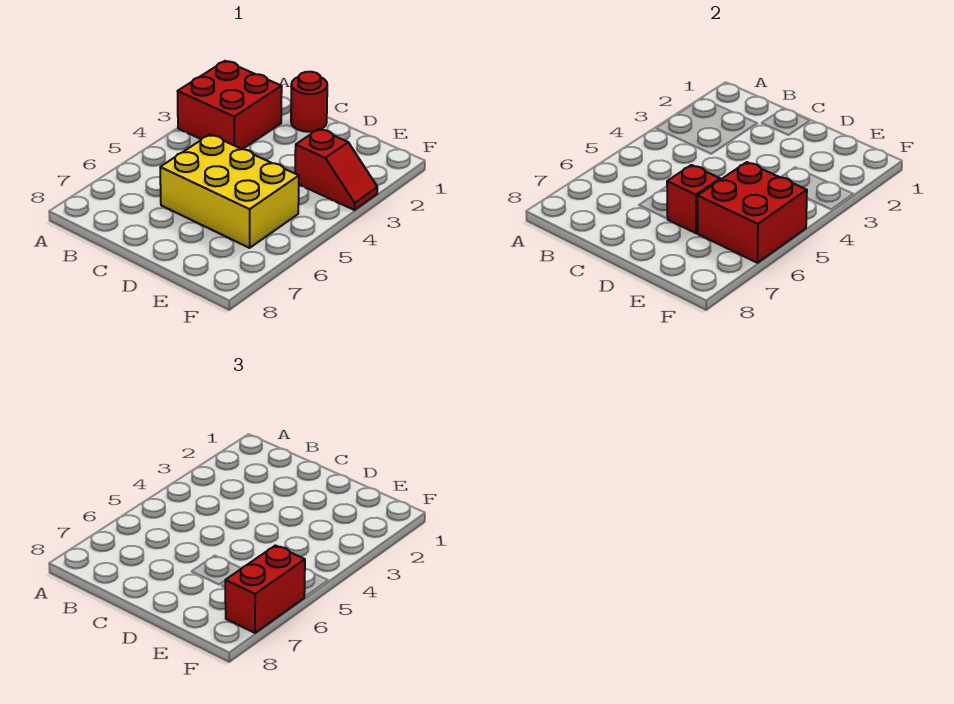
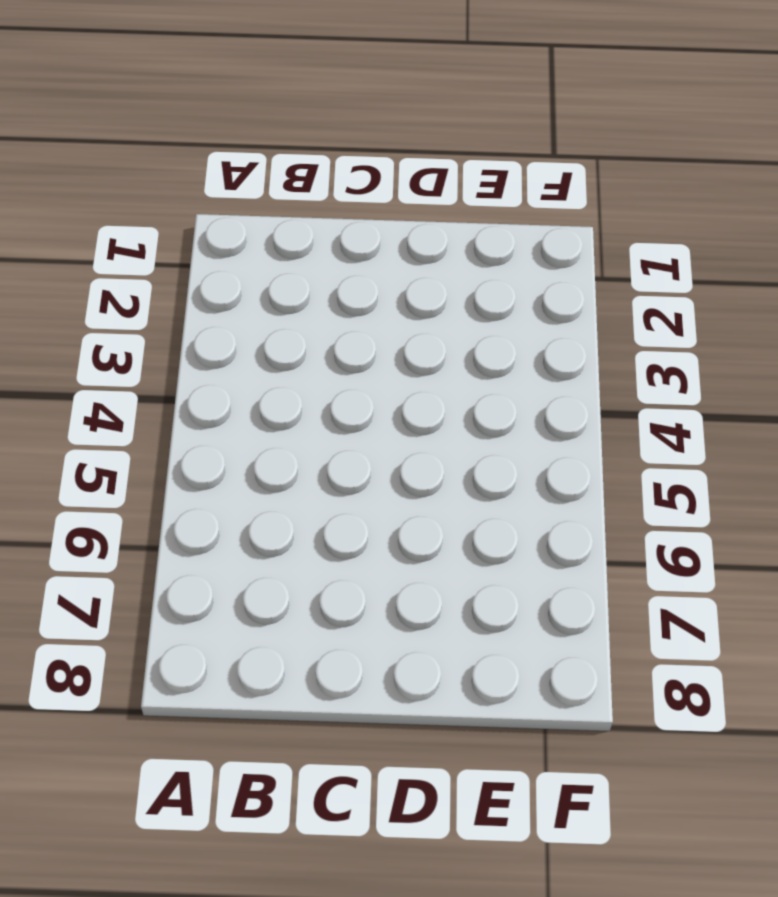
none -> red brick A2:B3 level 1
none -> red round brick C1 level 1

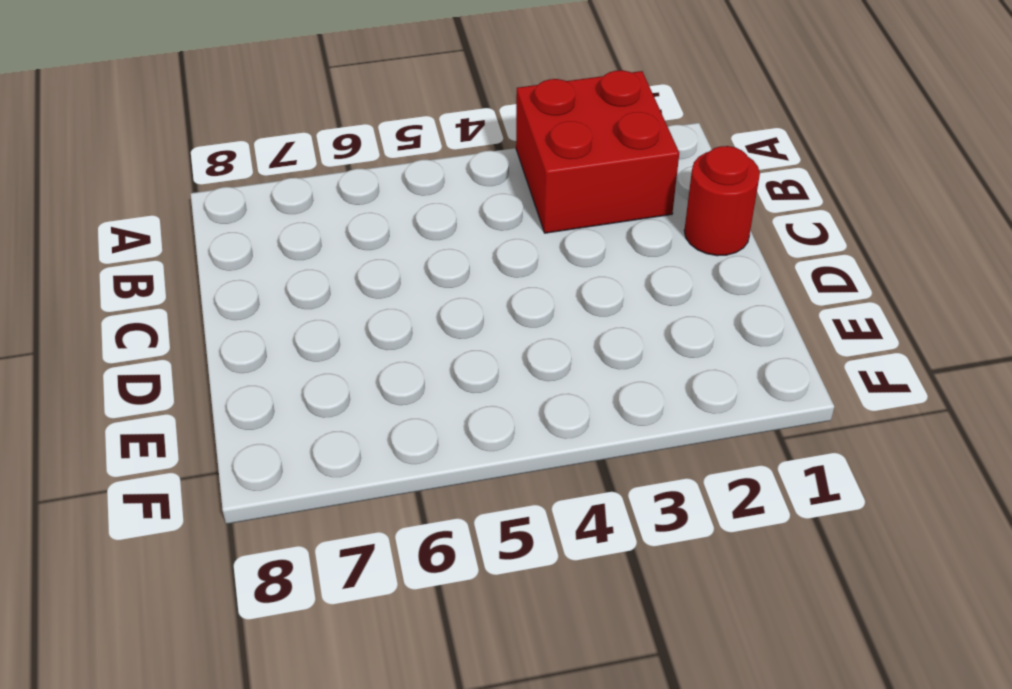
none -> yellow brick C5:E6 level 1
none -> red slope E3:F3 level 1 top E

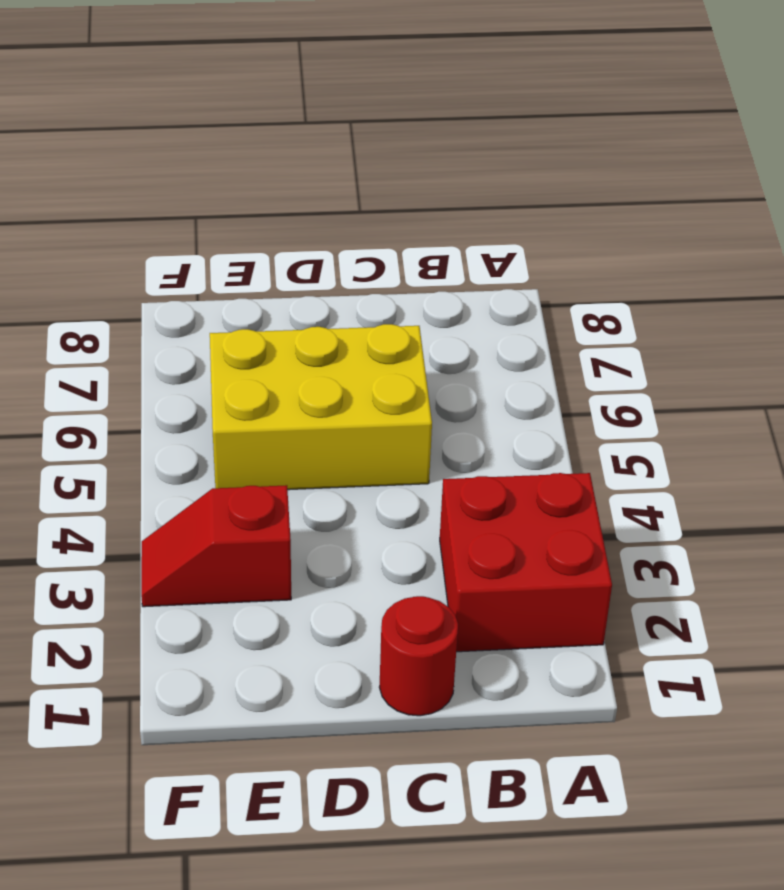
none -> red brick D6 level 2
none -> red brick E5:F6 level 2

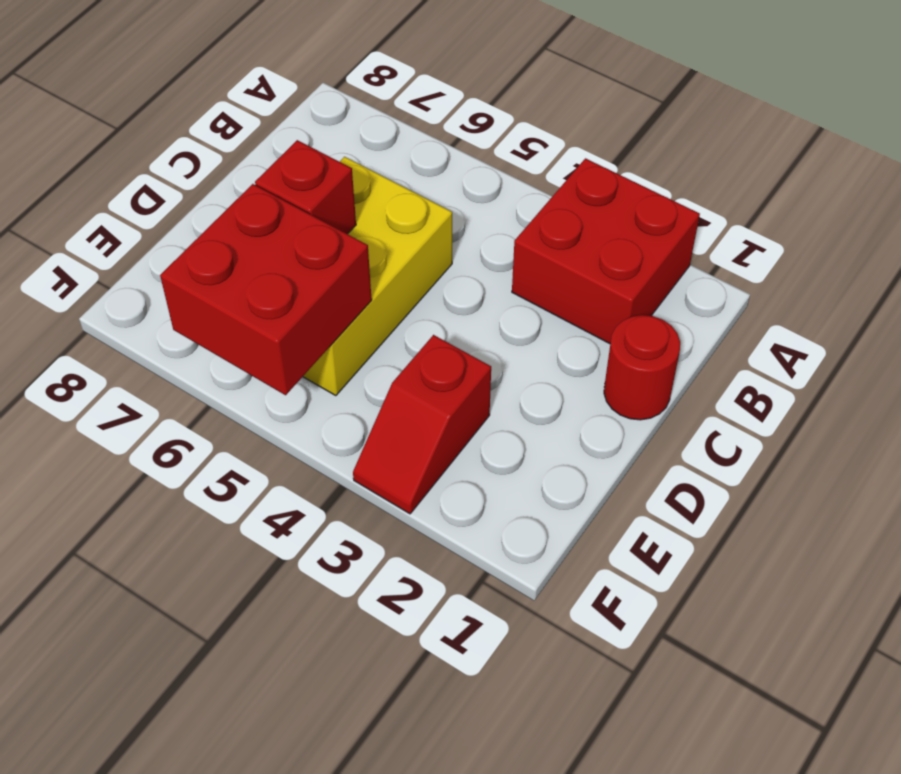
none -> red brick F6:F7 level 3

